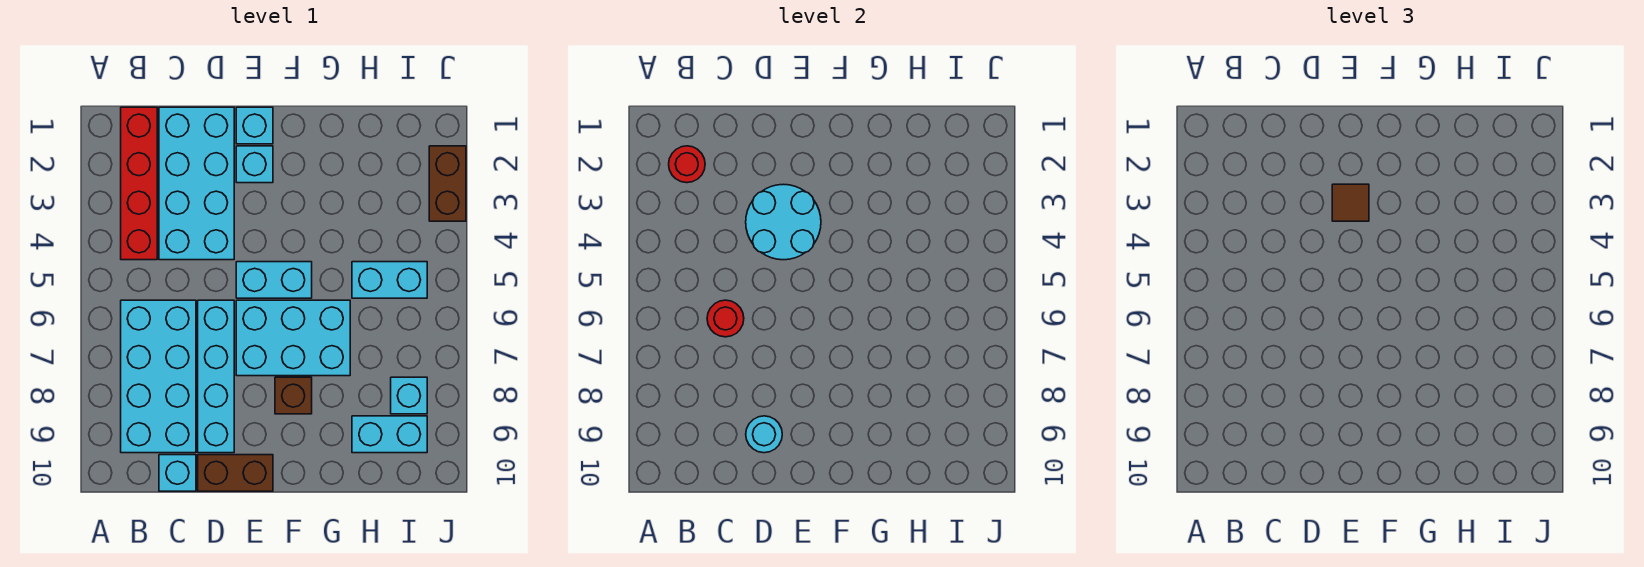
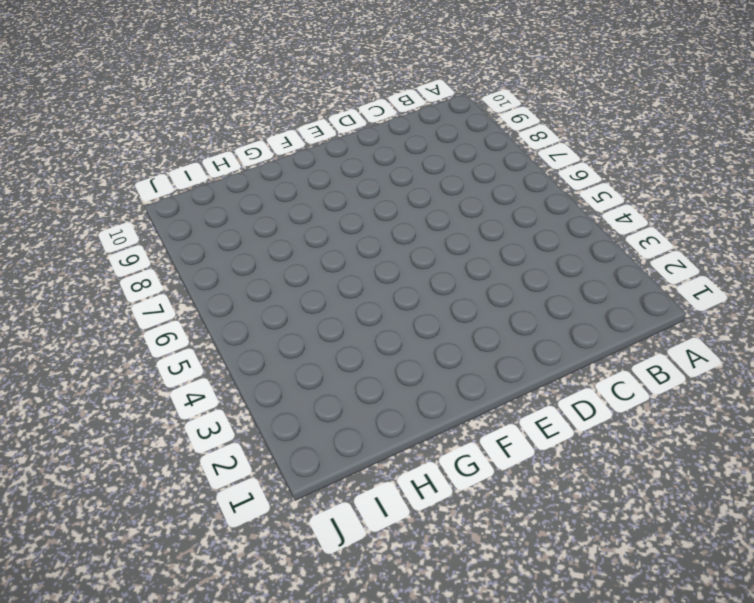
none -> red brick B1:B4 level 1
none -> cyan brick B6:C9 level 1
none -> cyan brick C1:D4 level 1

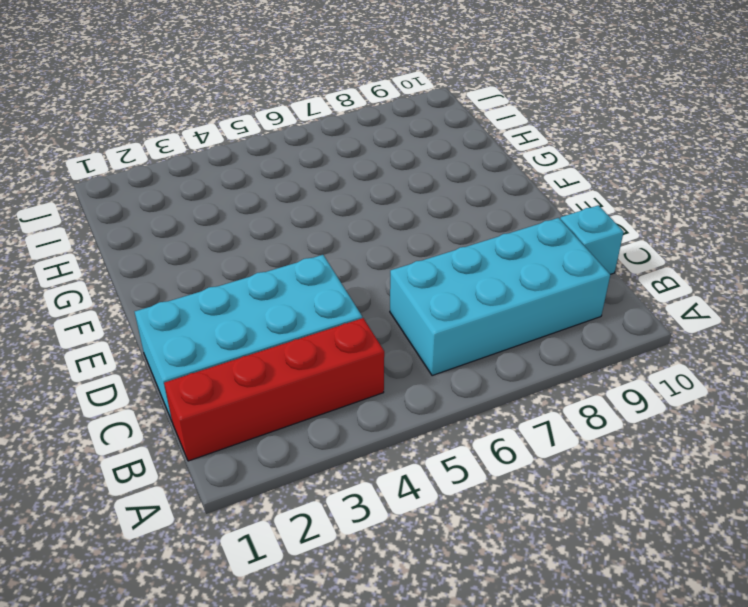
none -> cyan brick D6:D9 level 1
none -> brown brick D10:E10 level 1
none -> cyan brick E1 level 1

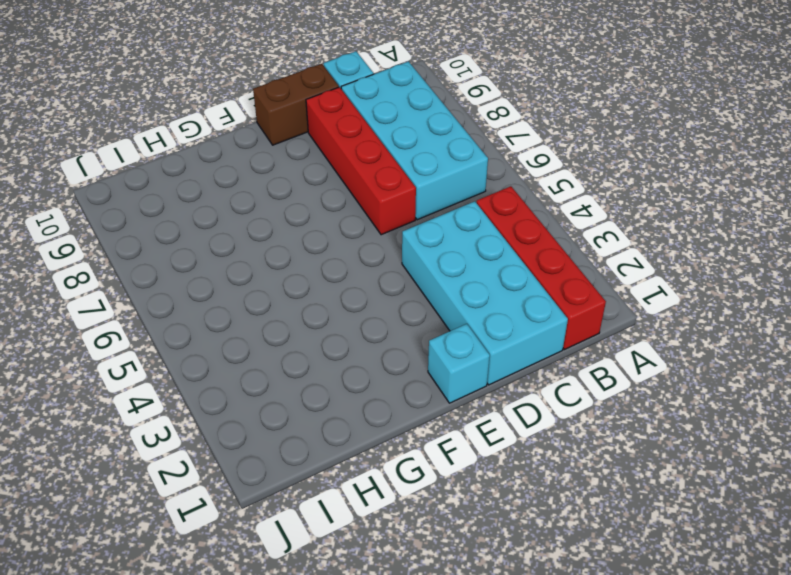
red brick D6:D9 level 1 -> cyan brick D6:D9 level 1
none -> cyan brick E2 level 1
none -> cyan brick E5:F5 level 1
none -> cyan brick E6:G7 level 1

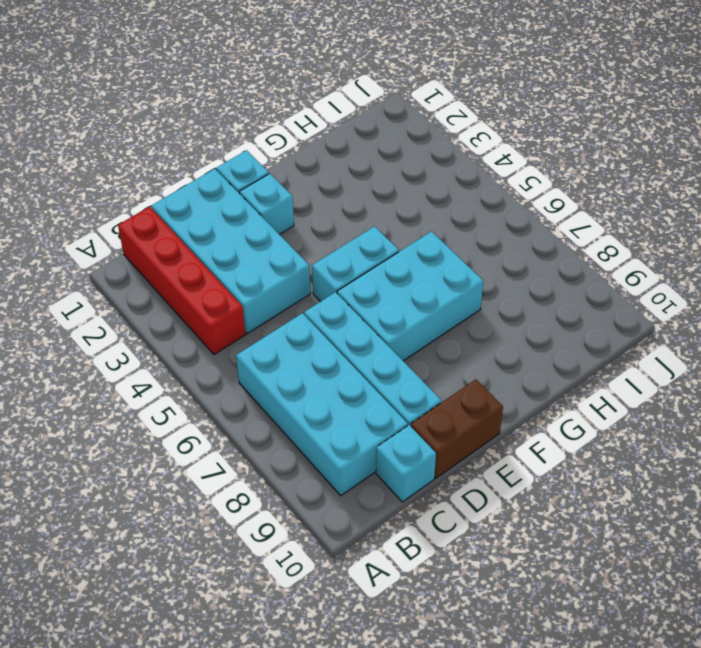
none -> brown brick F8 level 1
none -> cyan brick H5:I5 level 1
none -> cyan brick H9:I9 level 1

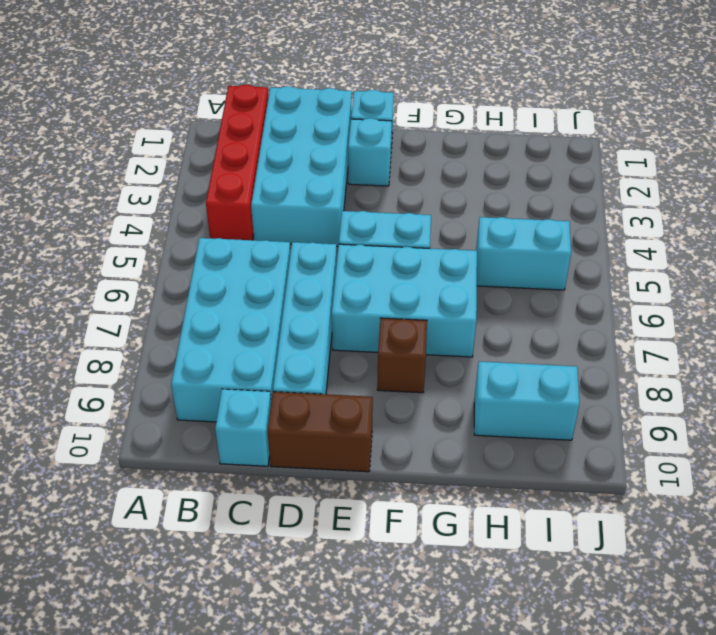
none -> cyan brick I8 level 1
none -> brown brick J2:J3 level 1
none -> red round brick B2 level 2

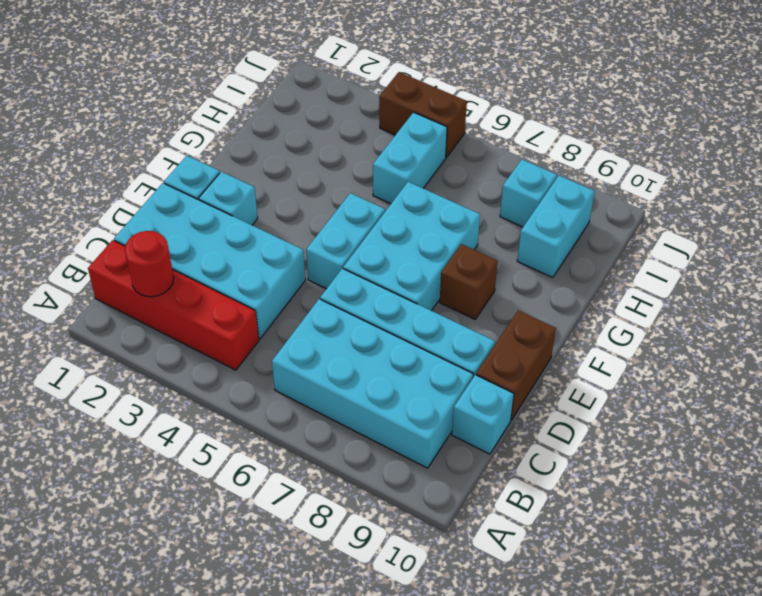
brown brick J4:J5 level 1 -> brown brick J2:J3 level 1
none -> red round brick C6 level 2
none -> cyan round brick D3:E4 level 2
none -> cyan round brick D9 level 2

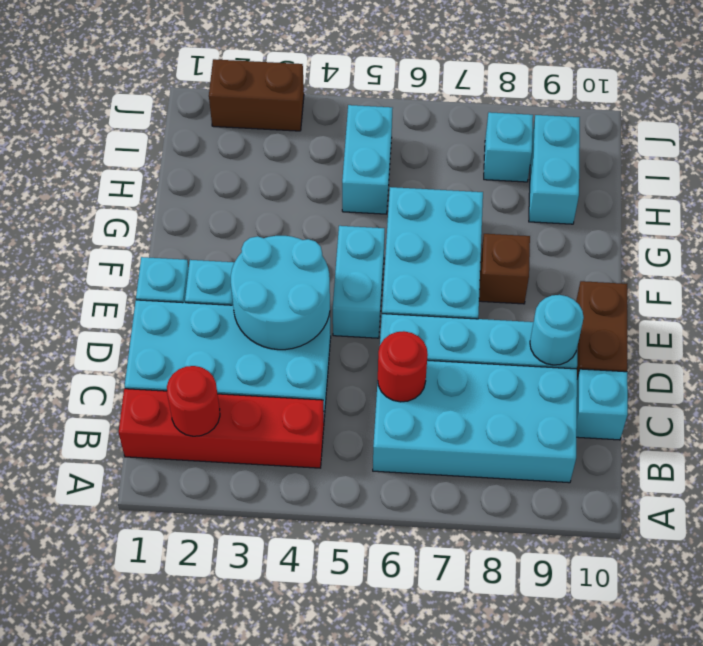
none -> brown tile E3 level 3

